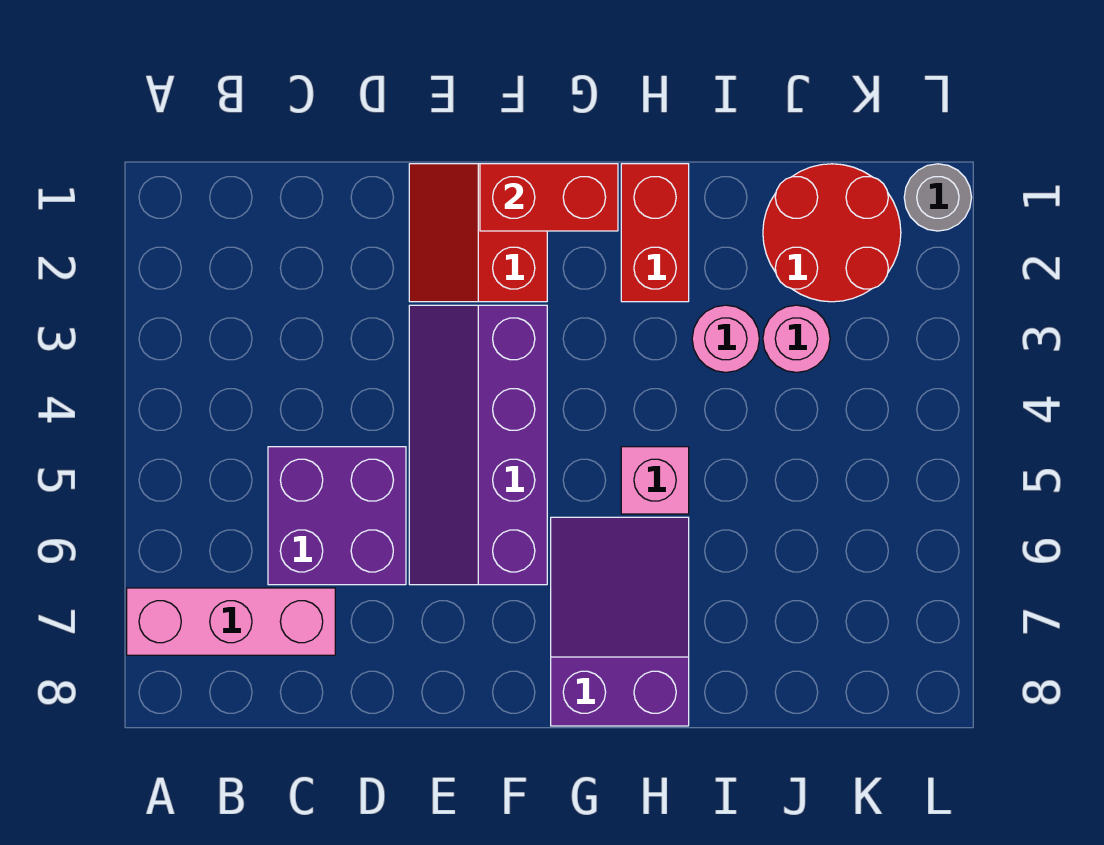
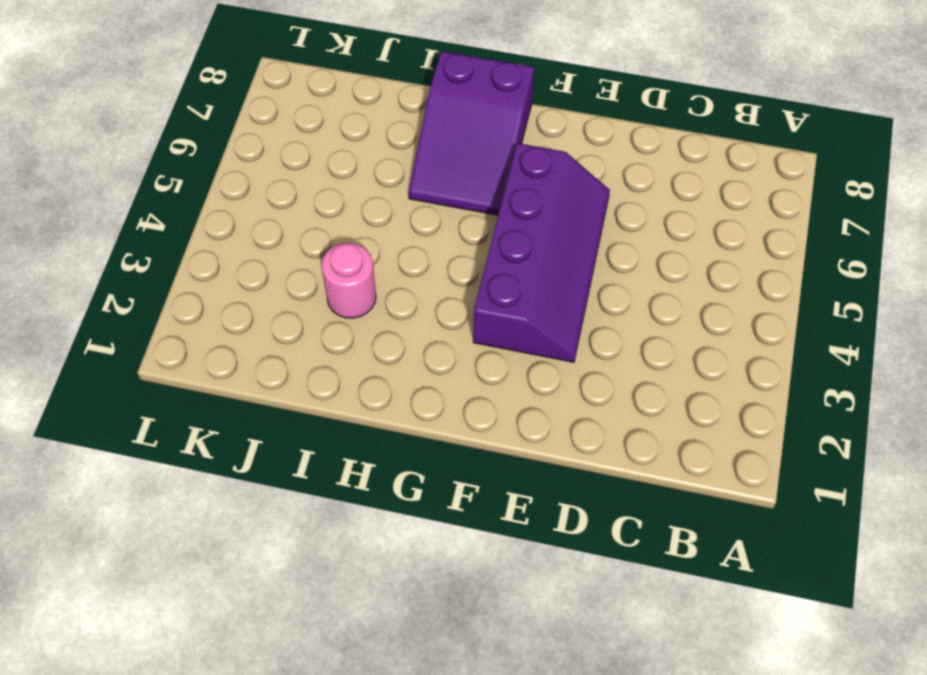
none -> pink brick A7:C7 level 1
none -> purple brick C5:D6 level 1
none -> red slope E1:F2 level 1 top F

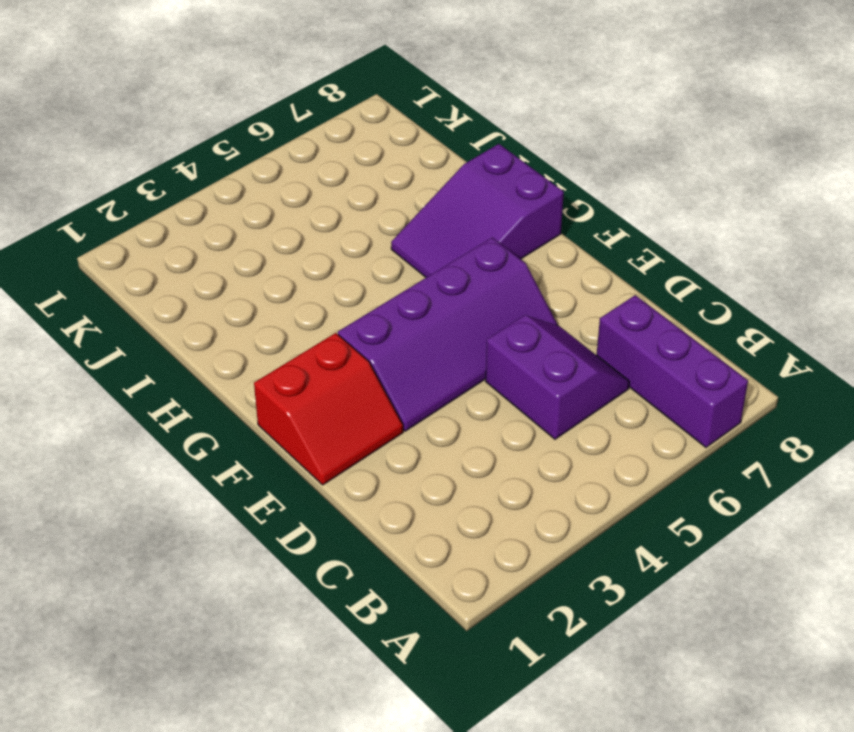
purple brick A7:C7 level 1 -> pink brick A7:C7 level 1
purple slope C5:D6 level 1 top 5 -> purple brick C5:D6 level 1
none -> red brick H1:H2 level 1
none -> pink brick H5 level 1
none -> pink round brick I3 level 1

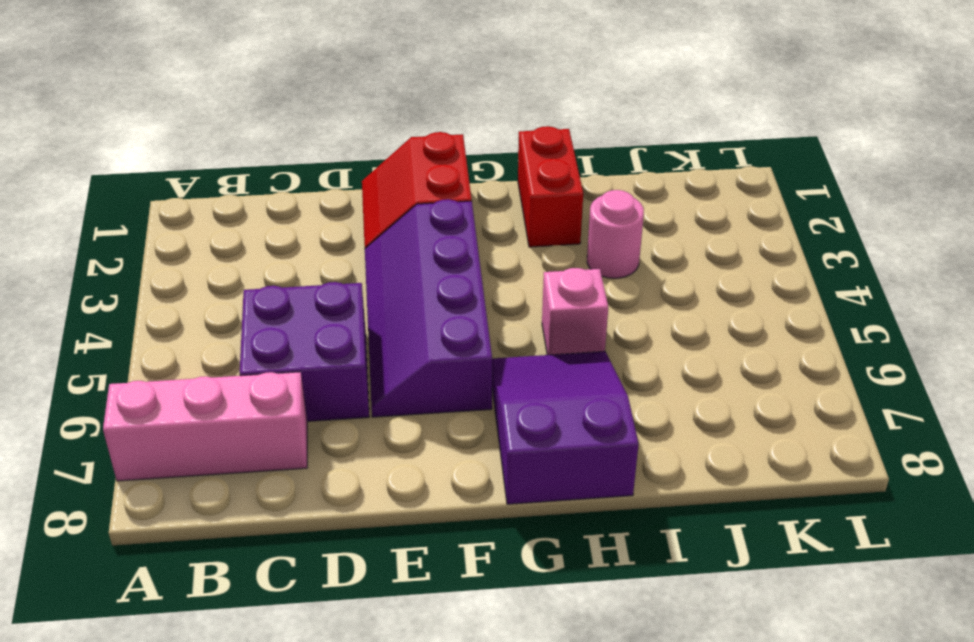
none -> red round brick J1:K2 level 1
none -> pink round brick J3 level 1
none -> grey round brick L1 level 1

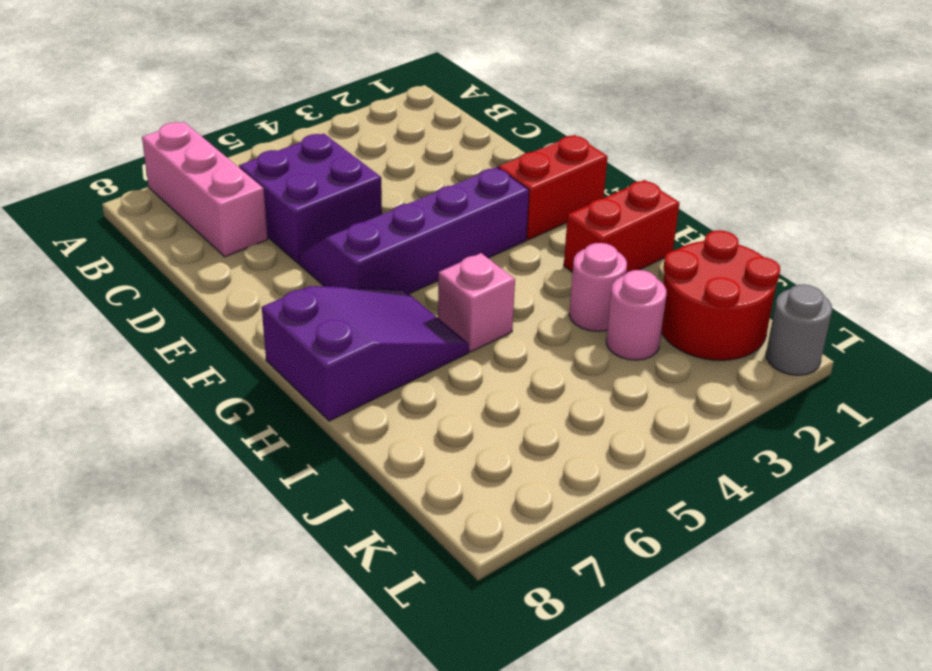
none -> red brick F1:G1 level 2

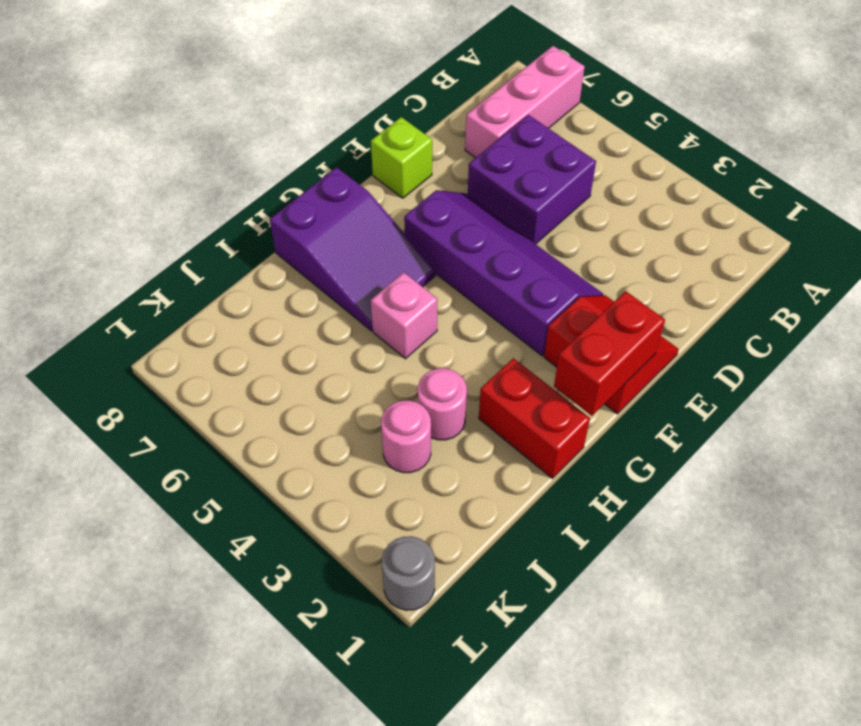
lime brick E8 level 1 -> none
none -> red round brick J1:K2 level 1

